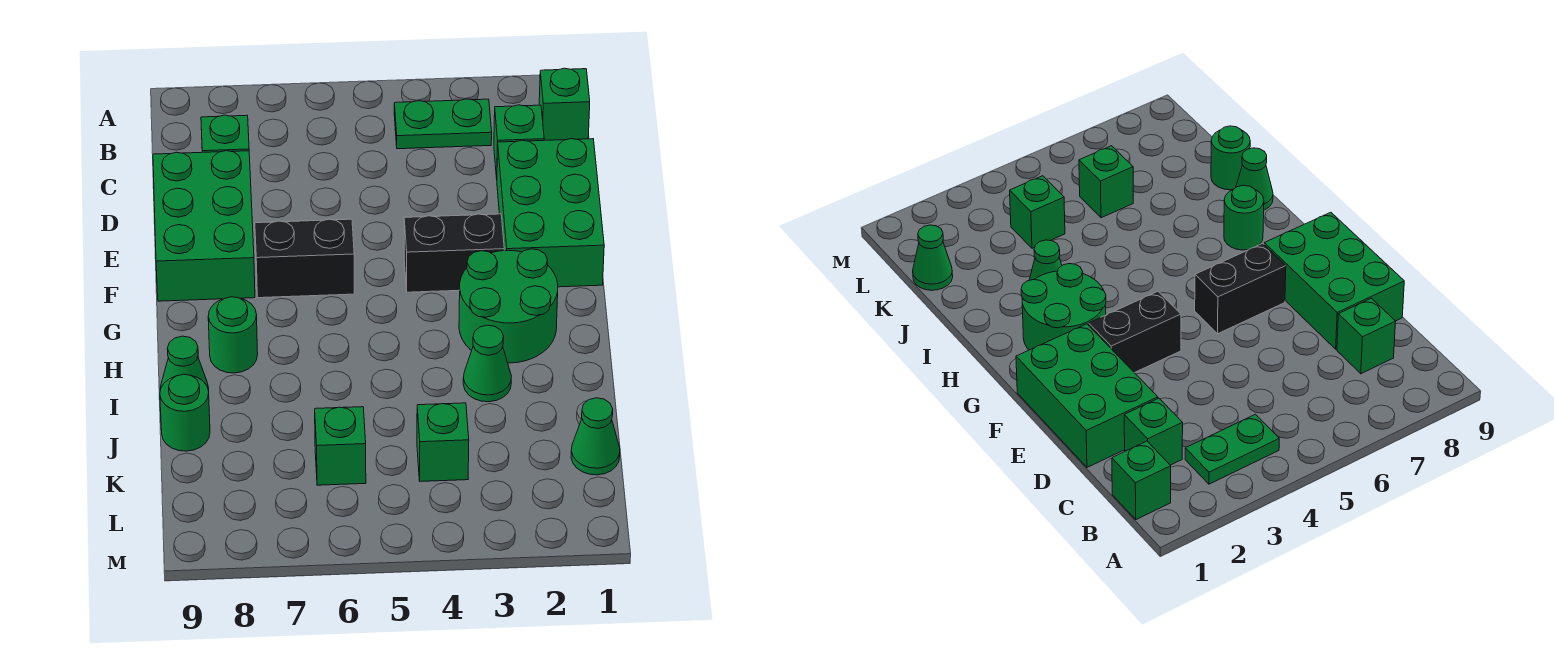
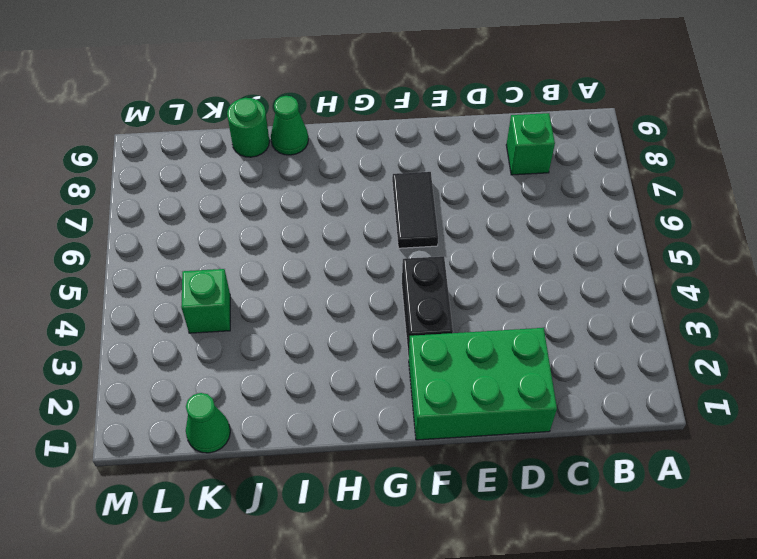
black tile F6:F7 level 1 -> black brick F6:F7 level 1
none -> green brick B1 level 1
none -> green plate B3:B4 level 1
none -> green brick C2 level 1

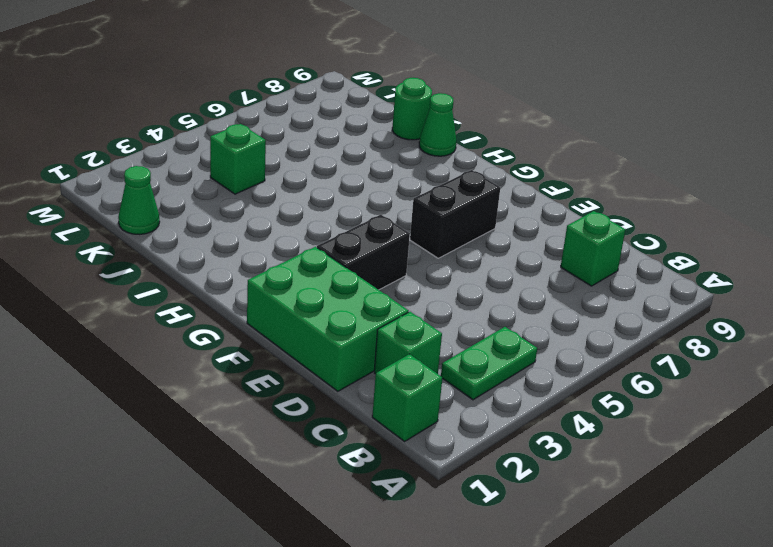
none -> green brick D8:F9 level 1
none -> green round brick G2:H3 level 1
none -> green round brick H8 level 1

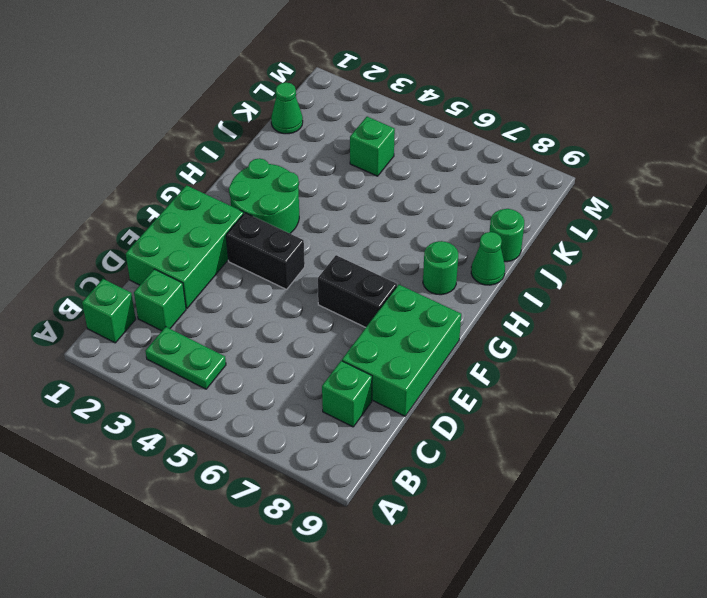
none -> green cone I3 level 1
none -> green brick K6 level 1

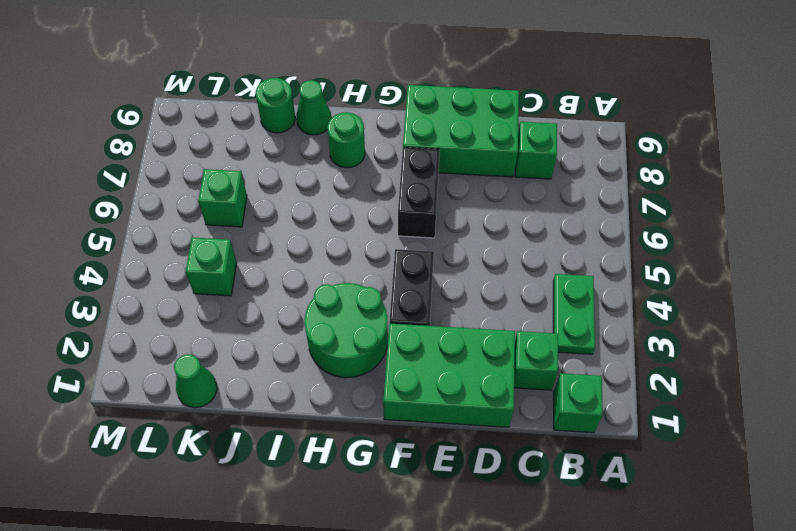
none -> green cone I3 level 1

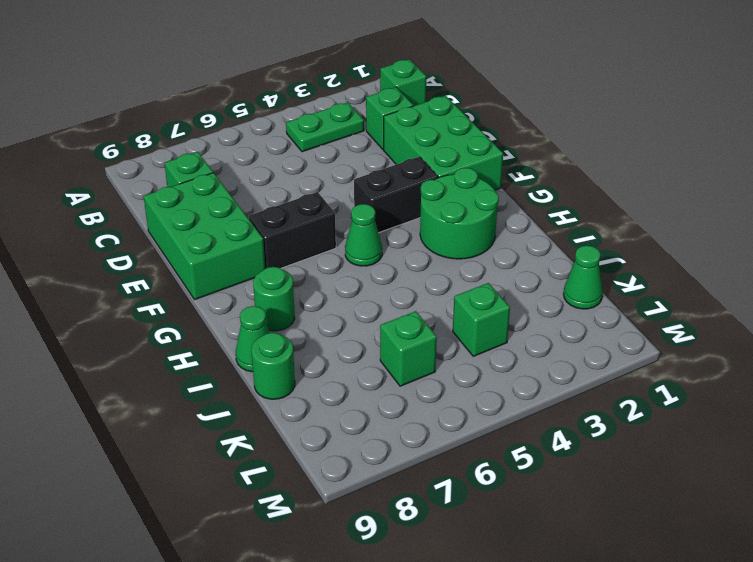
green cone G5 level 1 -> green cone I3 level 1

